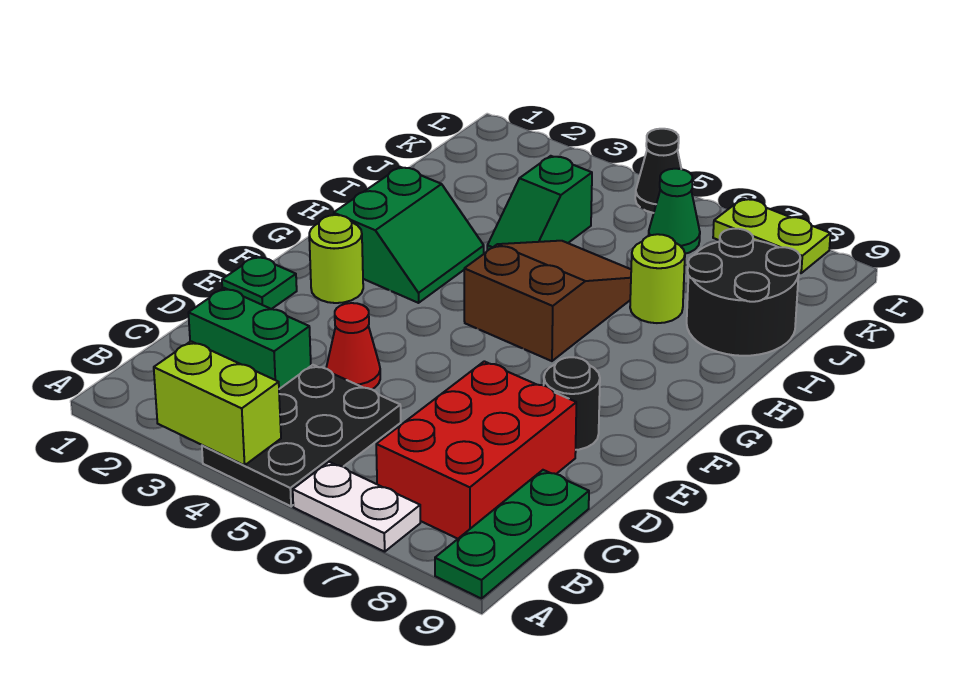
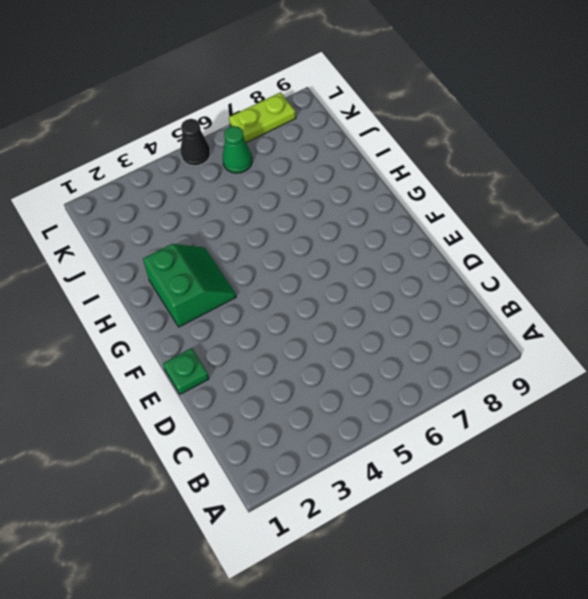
none -> black plate A4:C5 level 1
none -> white plate A6:A7 level 1
none -> green plate A9:C9 level 1

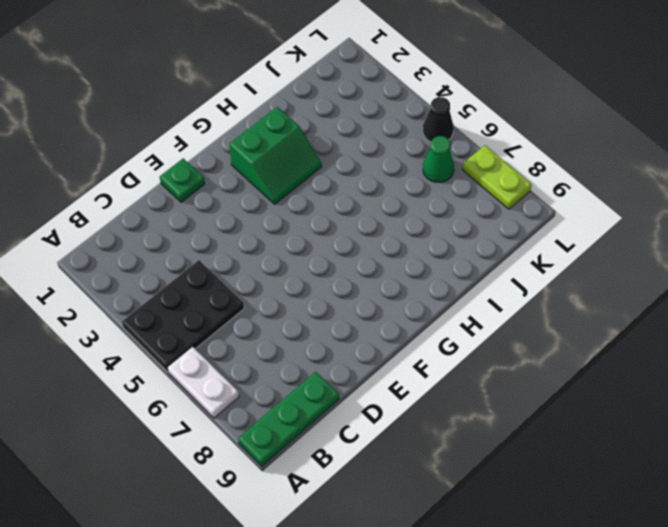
none -> red brick B7:D8 level 1
none -> green brick C2:C3 level 1
none -> red cone D4 level 1

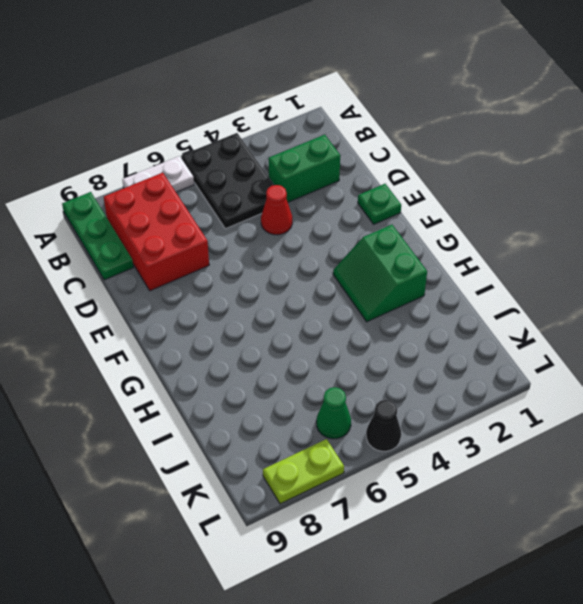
none -> black round brick E8 level 1
none -> lime round brick F2 level 1
none -> brown slope G5:I6 level 1 top G

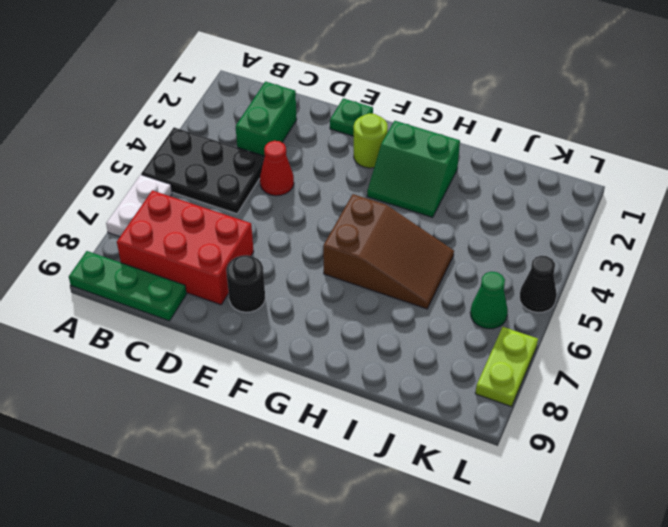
none -> green slope I4:J4 level 1 top J
none -> lime round brick I7 level 1
none -> black round brick I8:J9 level 1

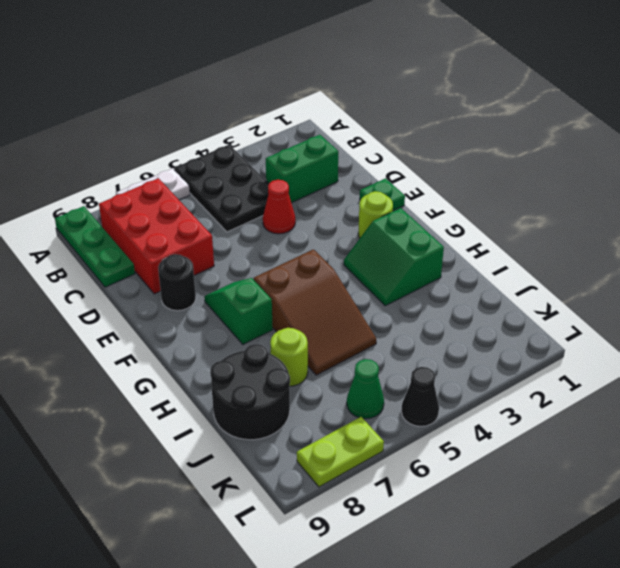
green slope F7:G7 level 1 top G -> green slope I4:J4 level 1 top J
none -> lime brick A3:A4 level 2

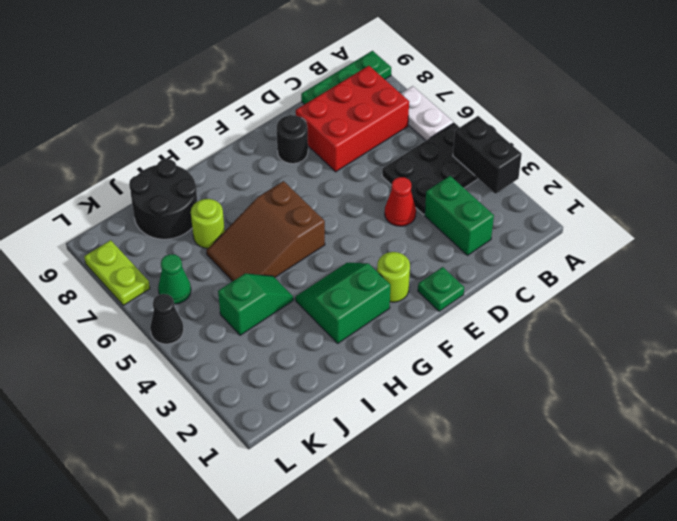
black brick A3:A4 level 2 -> lime brick A3:A4 level 2

